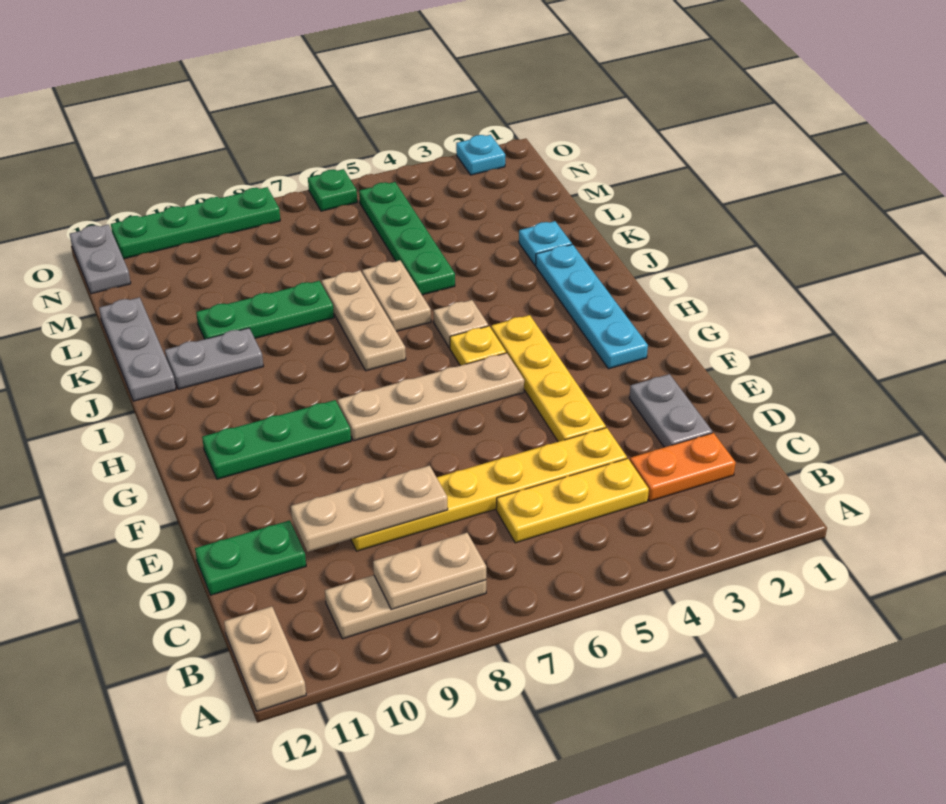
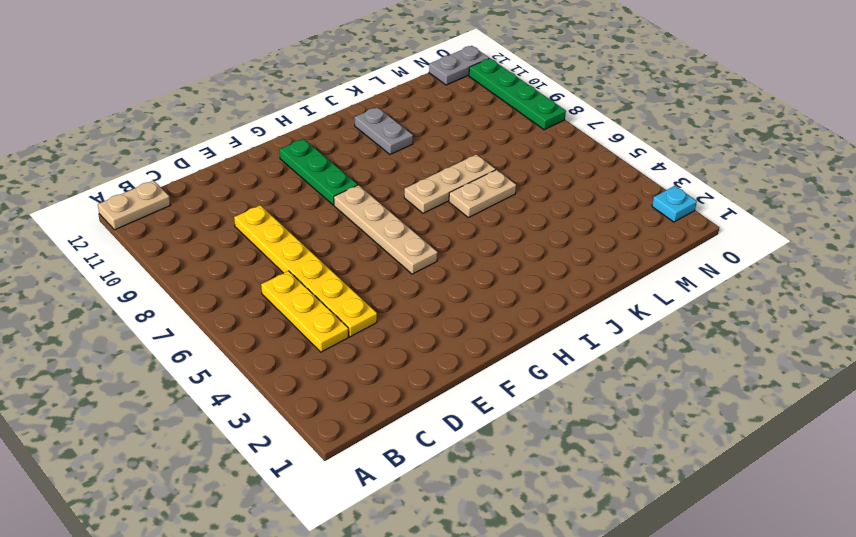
none -> tan plate B8:B10 level 1
none -> orange plate C2:C3 level 1
none -> grey plate D2:E2 level 1

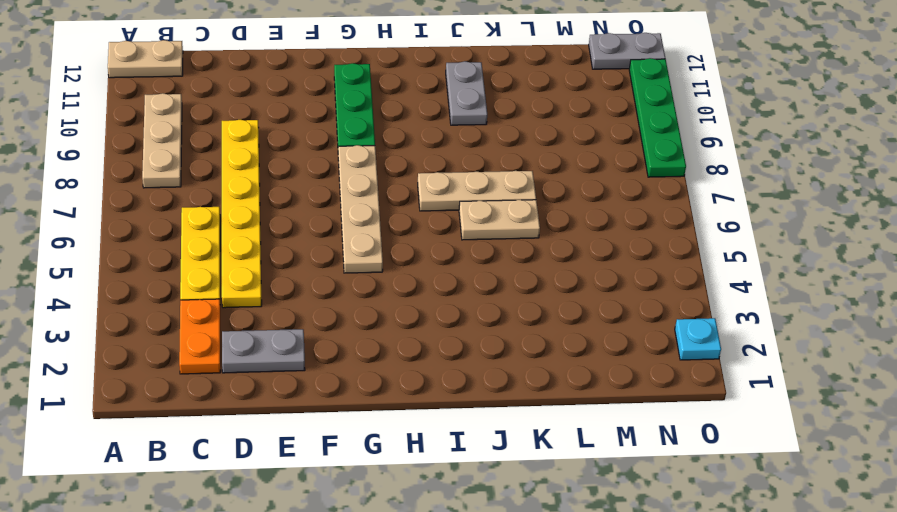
none -> green plate D11:D12 level 1
none -> yellow plate E4:H4 level 1
none -> cyan plate G2:J2 level 1

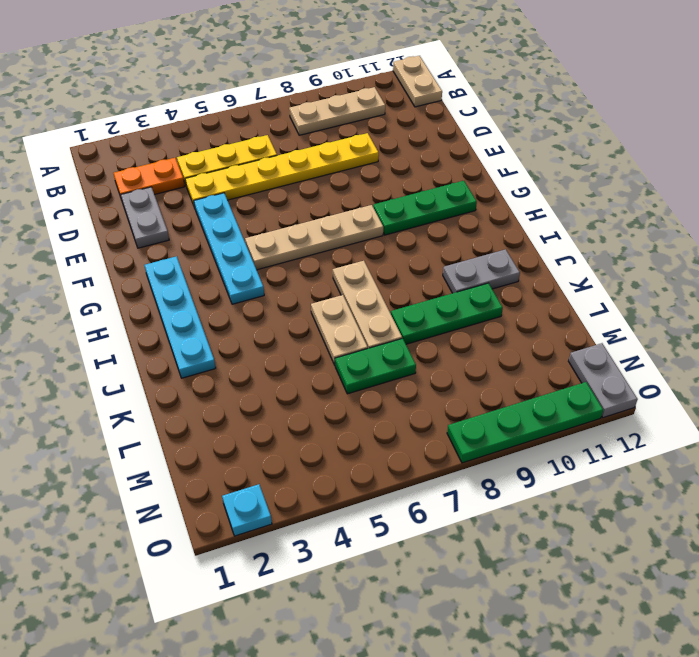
cyan plate E4:H4 level 1 -> yellow plate E4:H4 level 1
green plate L6:L7 level 1 -> green plate D11:D12 level 1
none -> yellow plate H5 level 1
none -> tan plate I5 level 1
none -> grey plate J12:L12 level 1

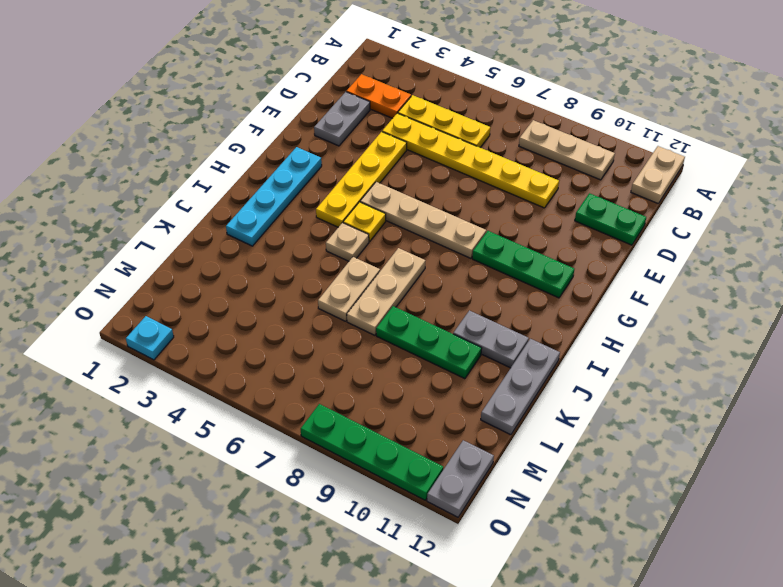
none -> cyan plate K2 level 1
none -> green plate K5:N5 level 1
none -> green plate O6 level 1

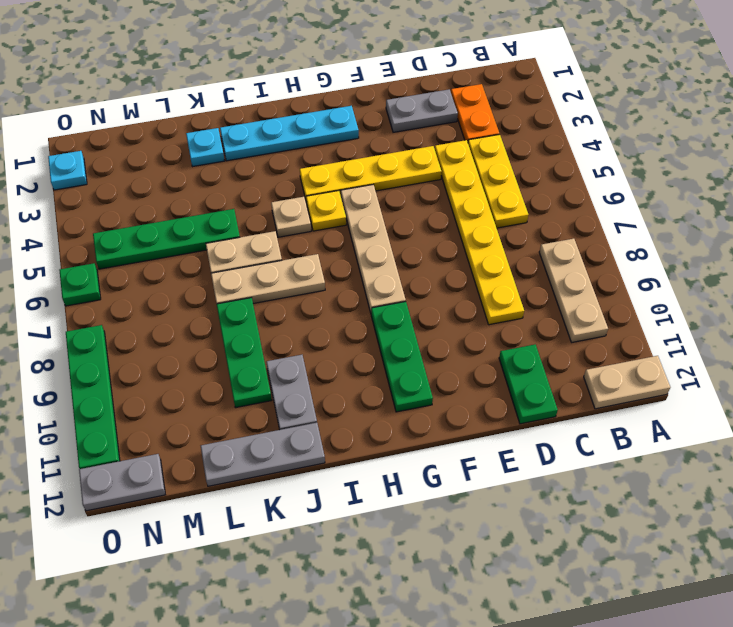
none -> tan plate B8:B9 level 2
none -> tan plate D8:D10 level 2

